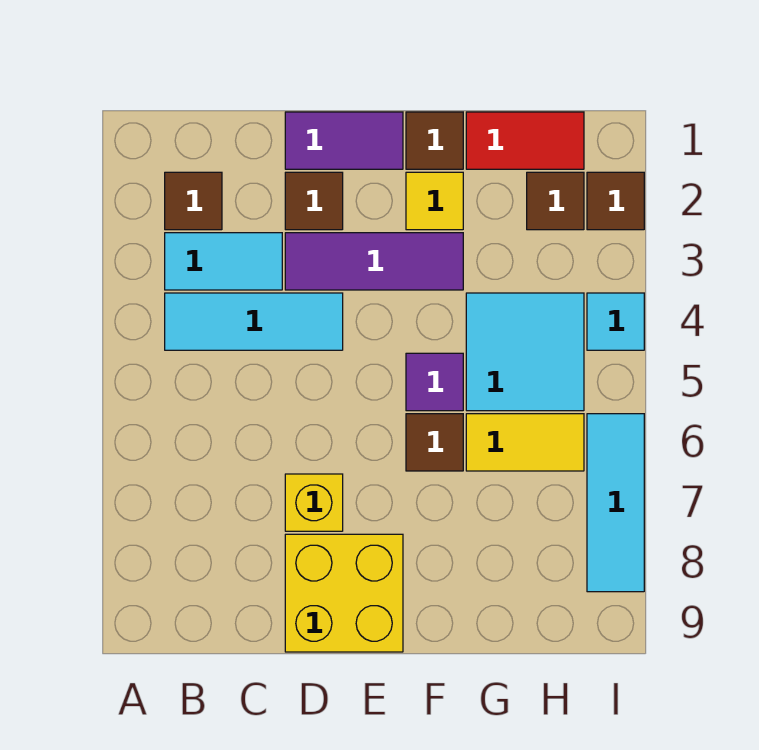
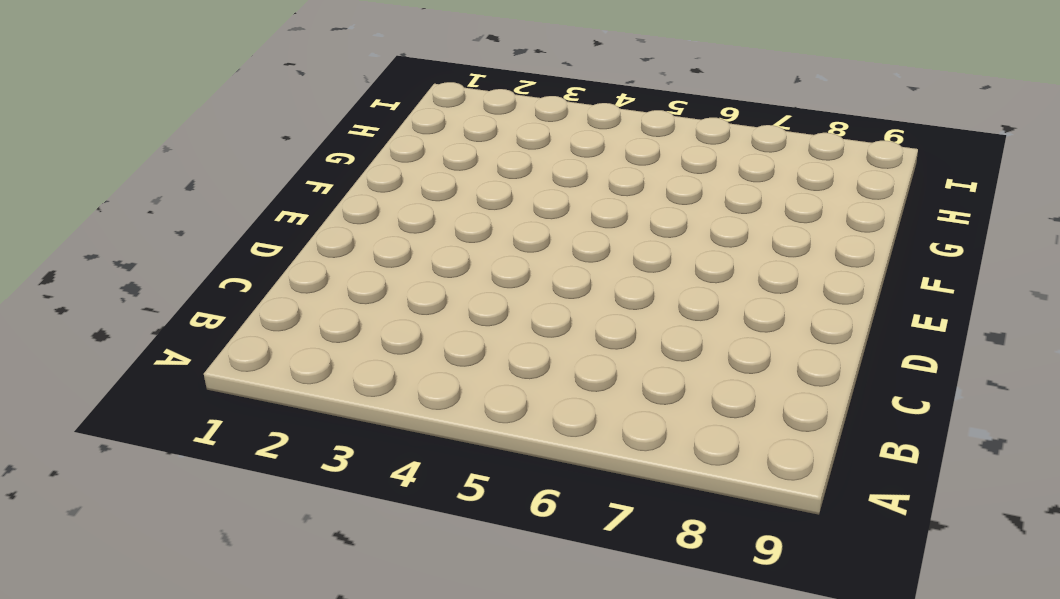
none -> brown tile B2 level 1
none -> cyan tile B3:C3 level 1
none -> cyan tile B4:D4 level 1

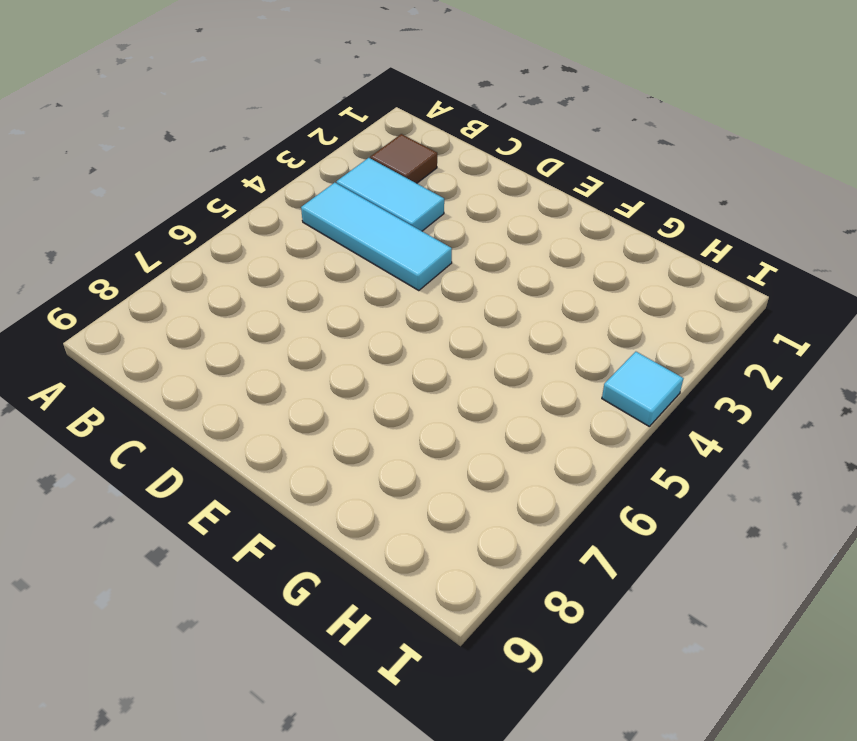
none -> purple tile D1:E1 level 1
none -> brown tile D2 level 1
none -> purple tile D3:F3 level 1

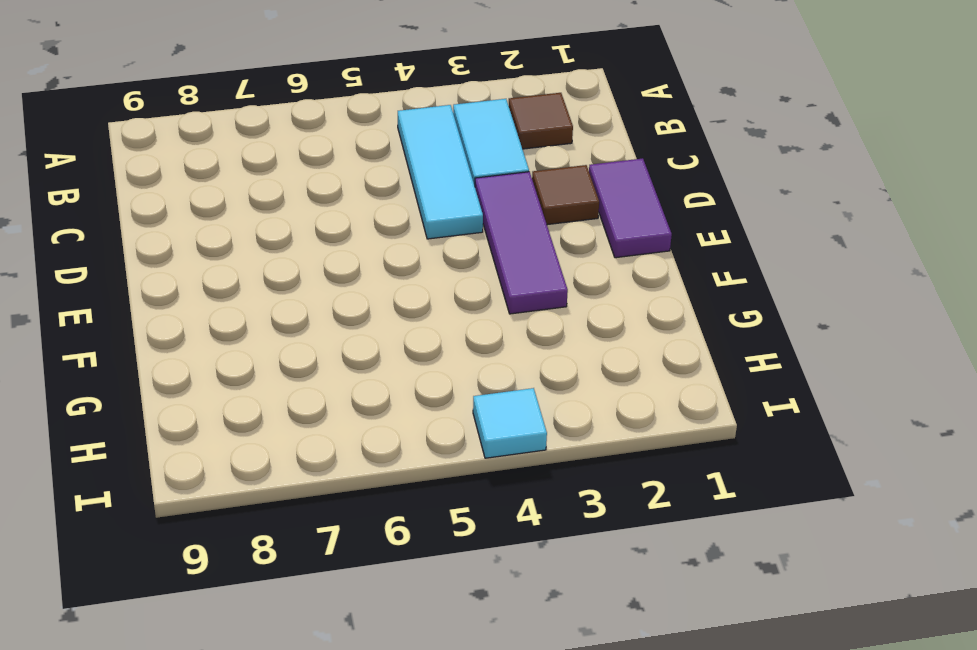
none -> yellow brick D7 level 1
none -> yellow brick D8:E9 level 1
none -> brown tile F1 level 1

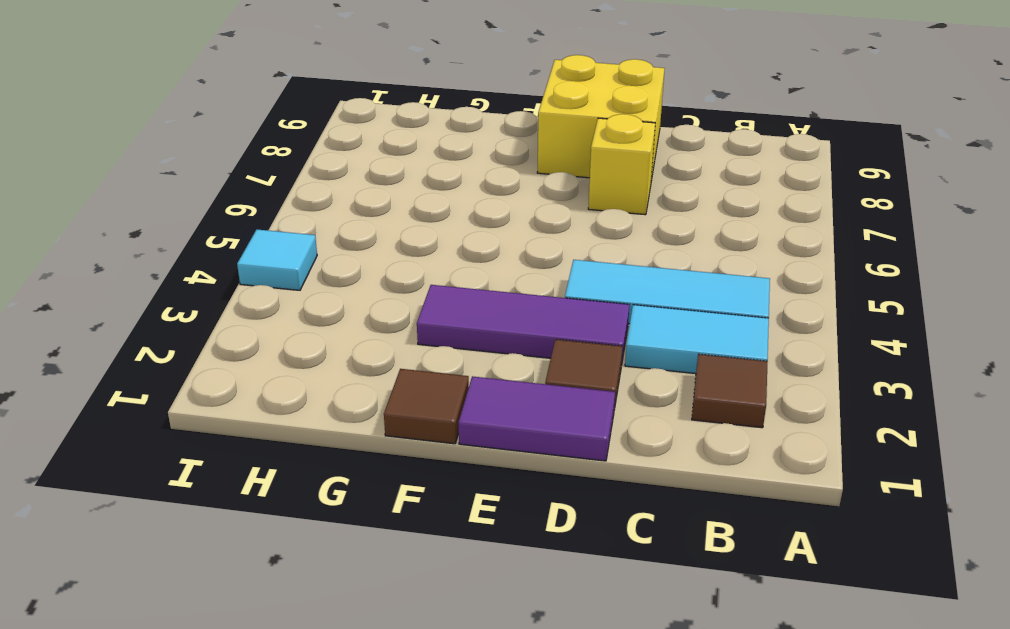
none -> yellow tile F2 level 1
none -> purple tile F5 level 1
none -> brown tile F6 level 1

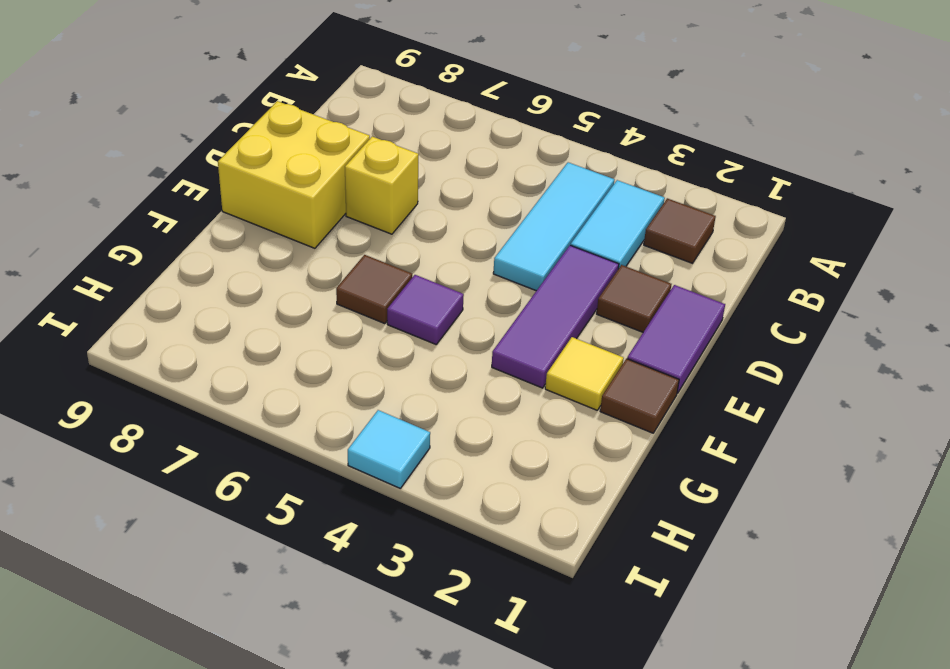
none -> red tile G1:H1 level 1
none -> cyan tile G4:H5 level 1
none -> yellow tile G6:H6 level 1

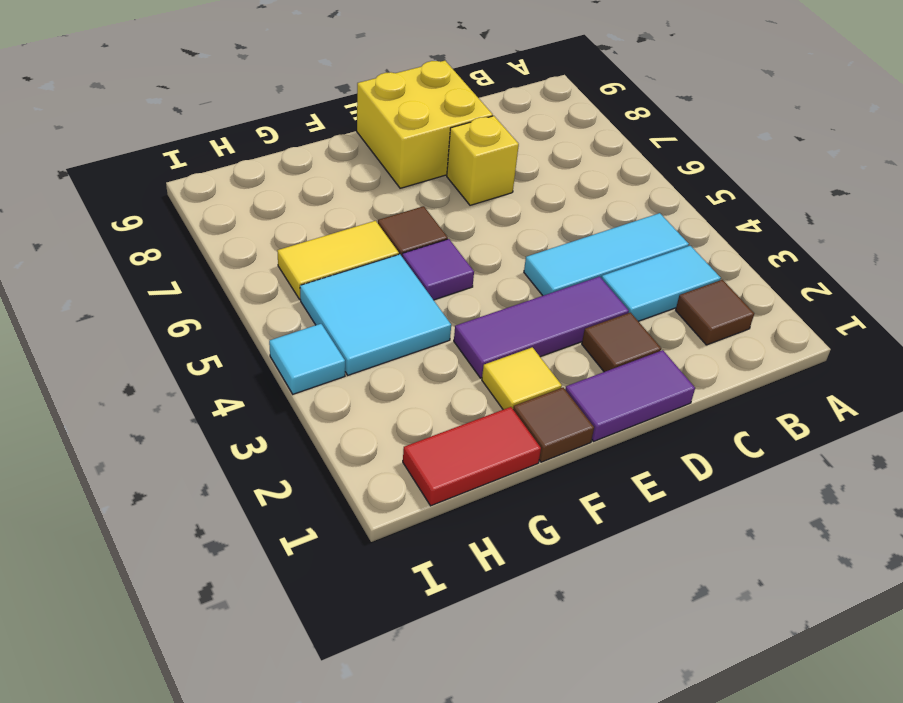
none -> brown tile H2 level 1
none -> brown tile I2 level 1
none -> cyan tile I6:I8 level 1

